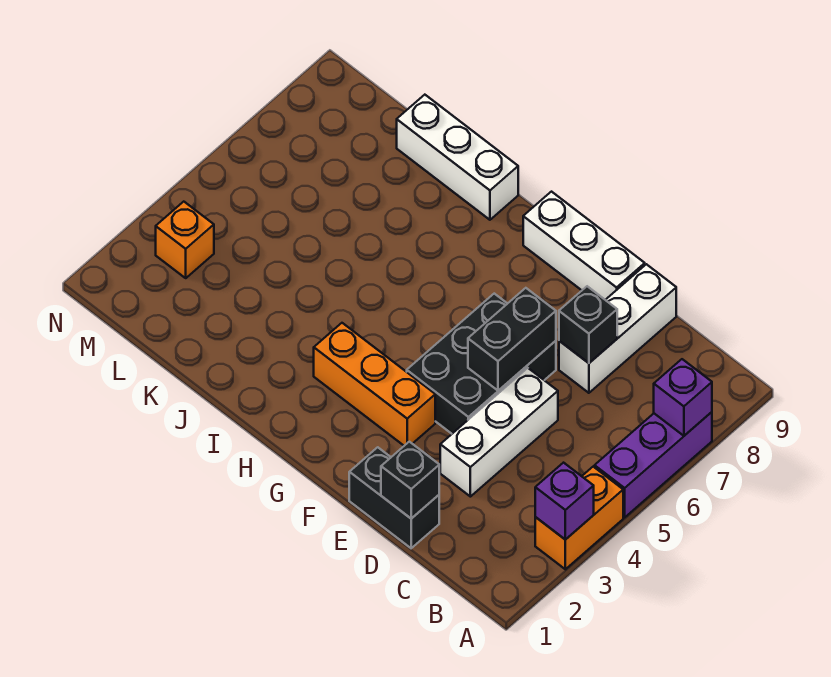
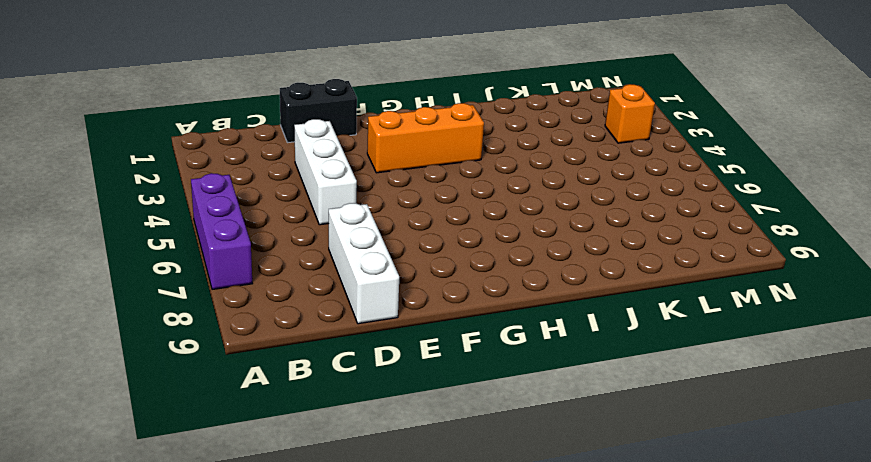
none -> orange brick A3:A4 level 1
none -> black brick E4:F6 level 1
none -> white brick E9:G9 level 1

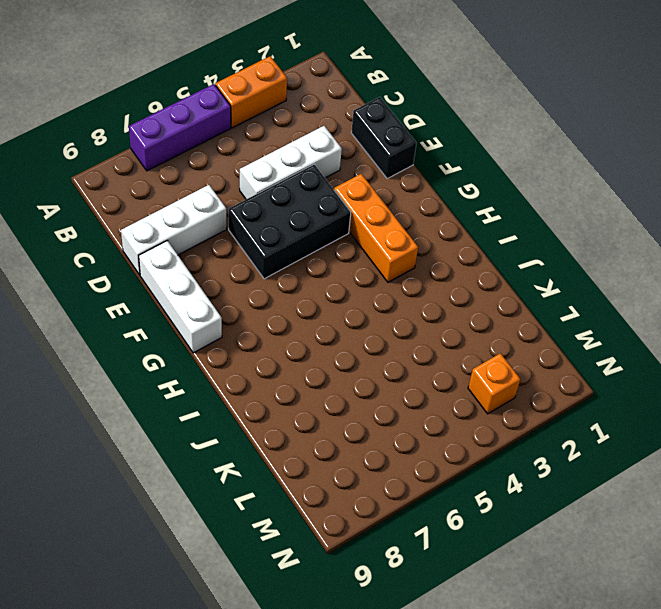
none -> white brick I9:K9 level 1
none -> purple brick A3 level 2
none -> purple brick A7 level 2

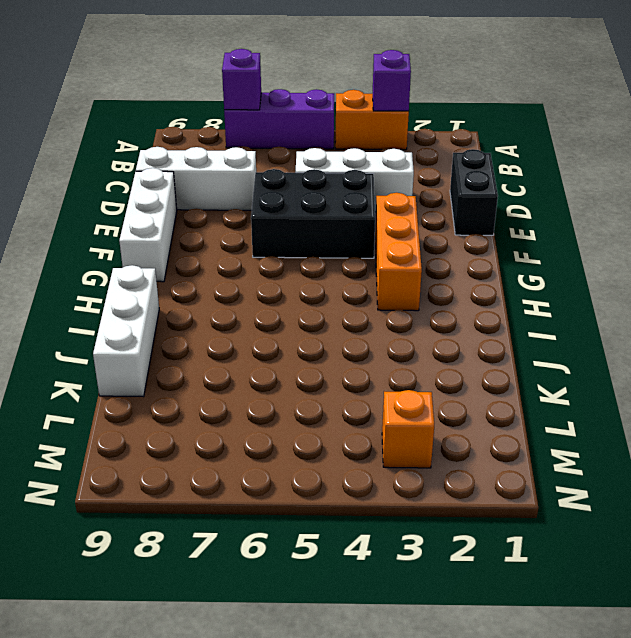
none -> black brick D1 level 2
none -> black brick D7 level 2
none -> black brick E5:E6 level 2

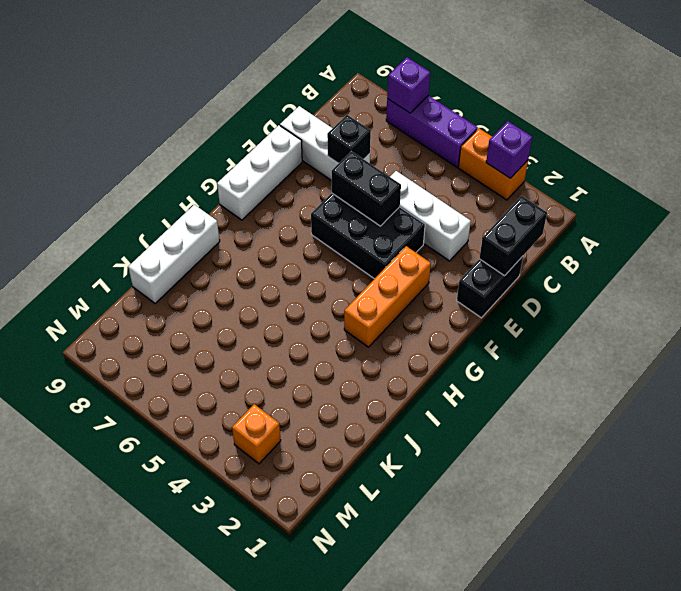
black brick C1:D1 level 2 -> black brick D1 level 2

